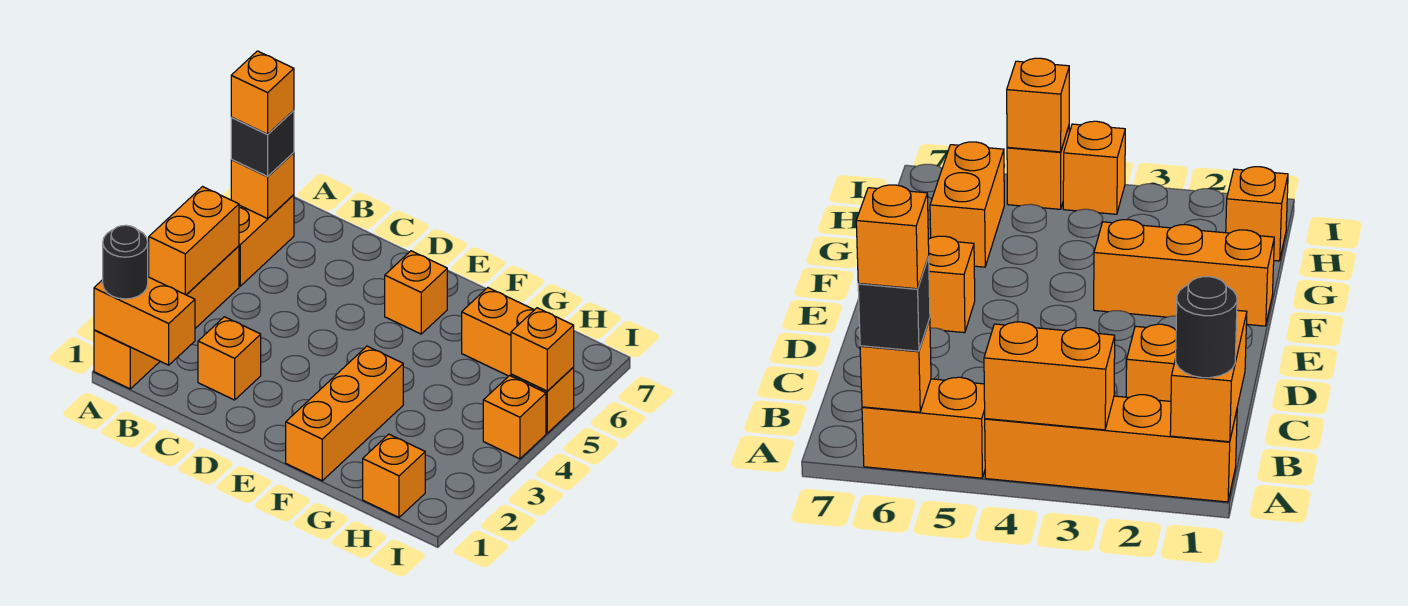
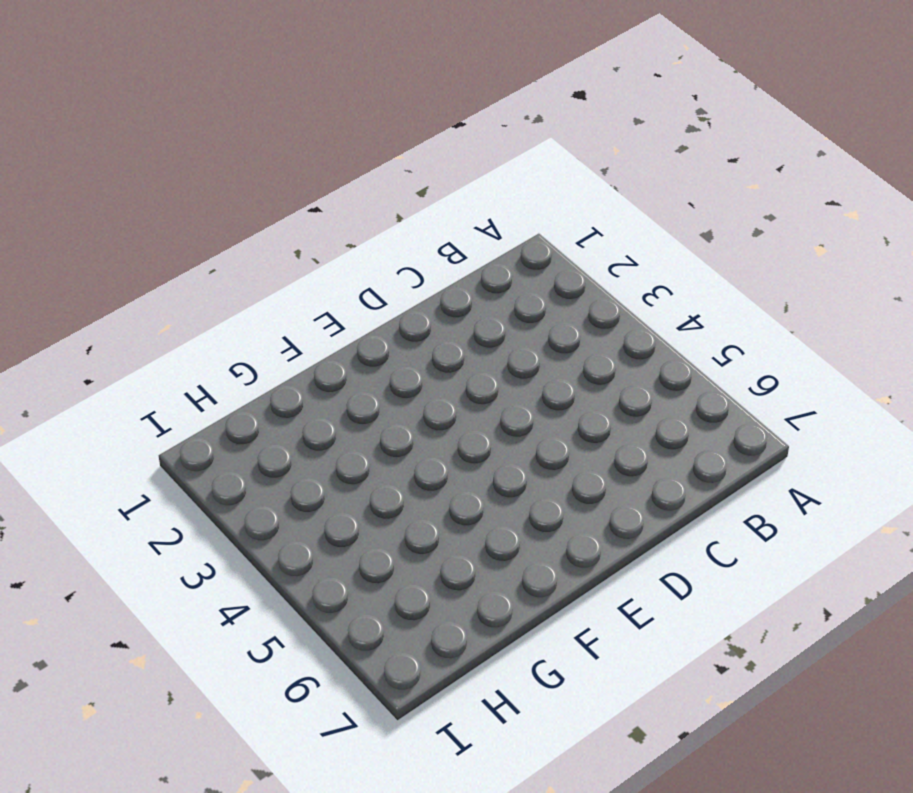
none -> orange brick A1:A4 level 1
none -> orange brick A5:A6 level 1
none -> orange brick C2 level 1

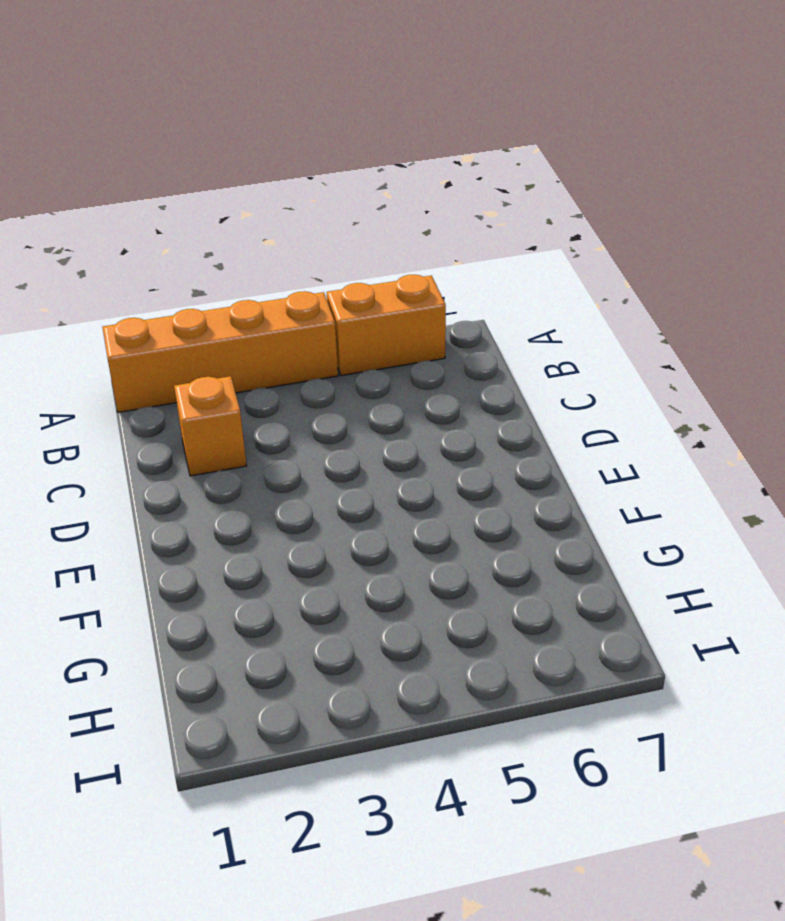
none -> orange brick E6 level 1
none -> orange brick F1:F3 level 1
none -> orange brick G6:H6 level 1

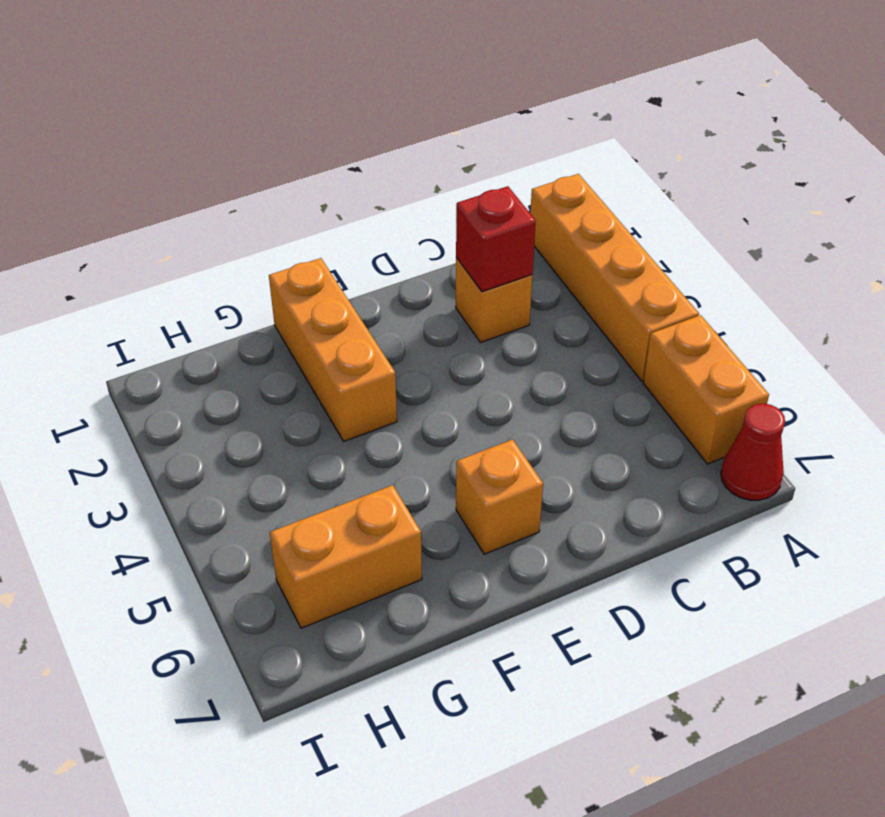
red cone A7 level 1 -> none
red brick C2 level 2 -> none
none -> orange brick H1 level 1
none -> orange brick I4 level 1
none -> orange brick I5 level 1

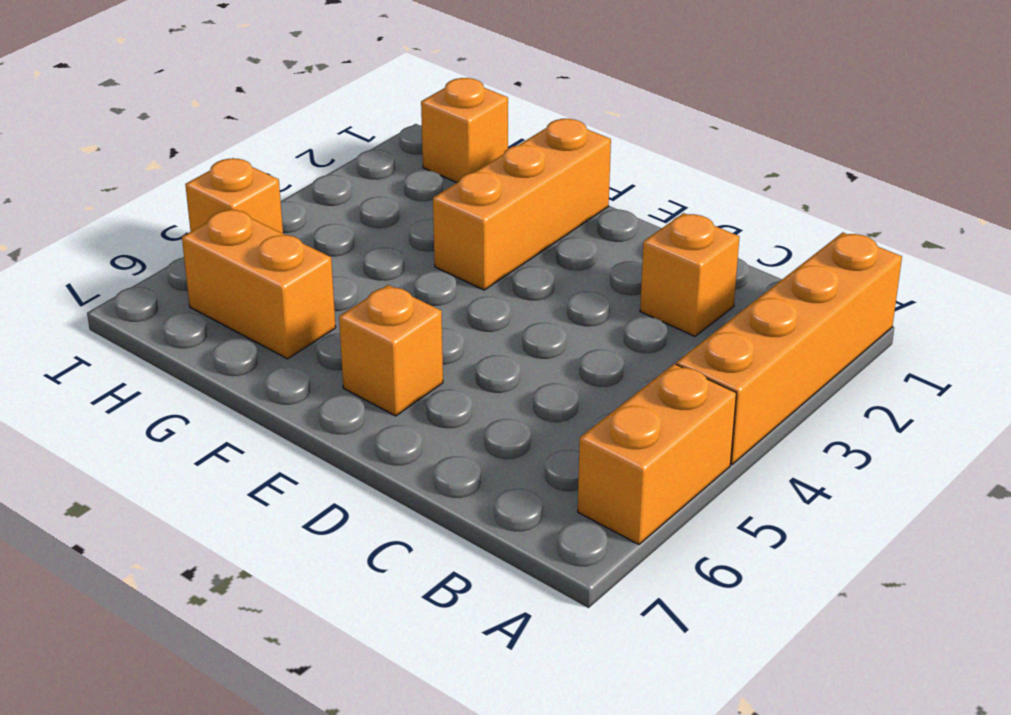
none -> orange brick I4 level 1
none -> orange brick A1:B1 level 2
none -> orange brick A3:A4 level 2

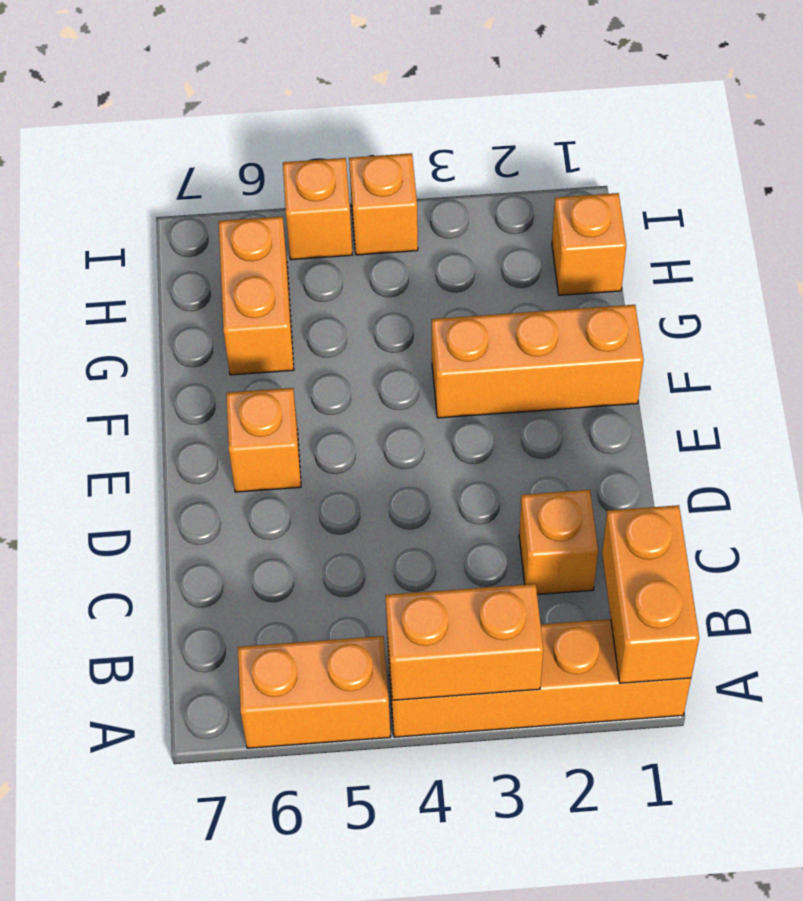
none -> orange brick A6 level 2
none -> orange brick I5 level 2
none -> black round brick A1 level 3

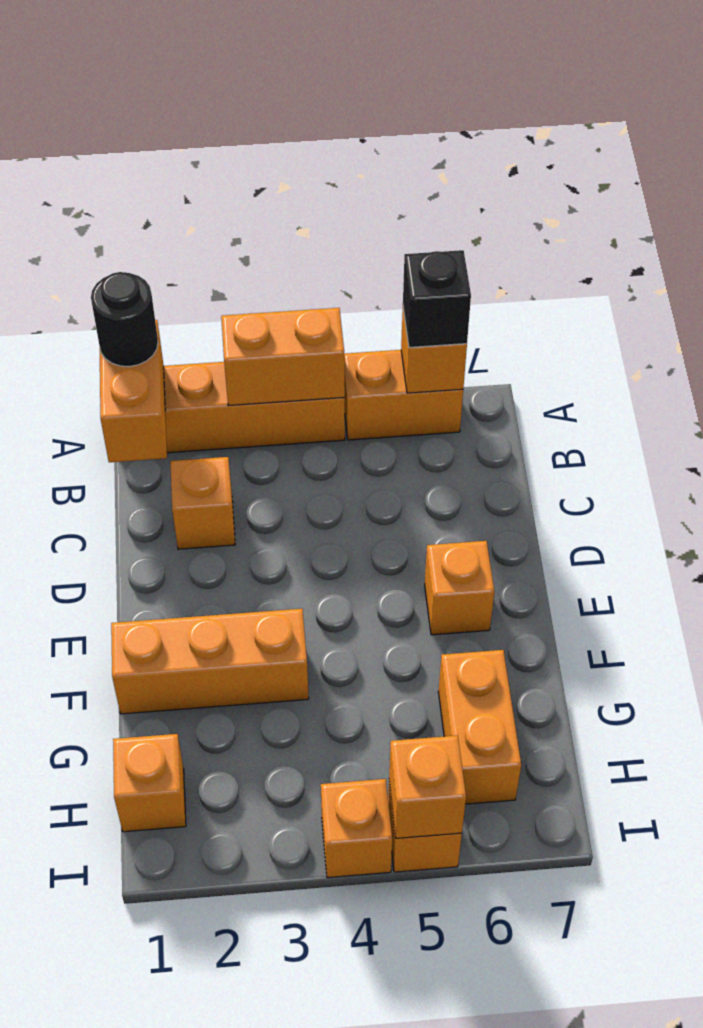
none -> orange brick A6 level 4

